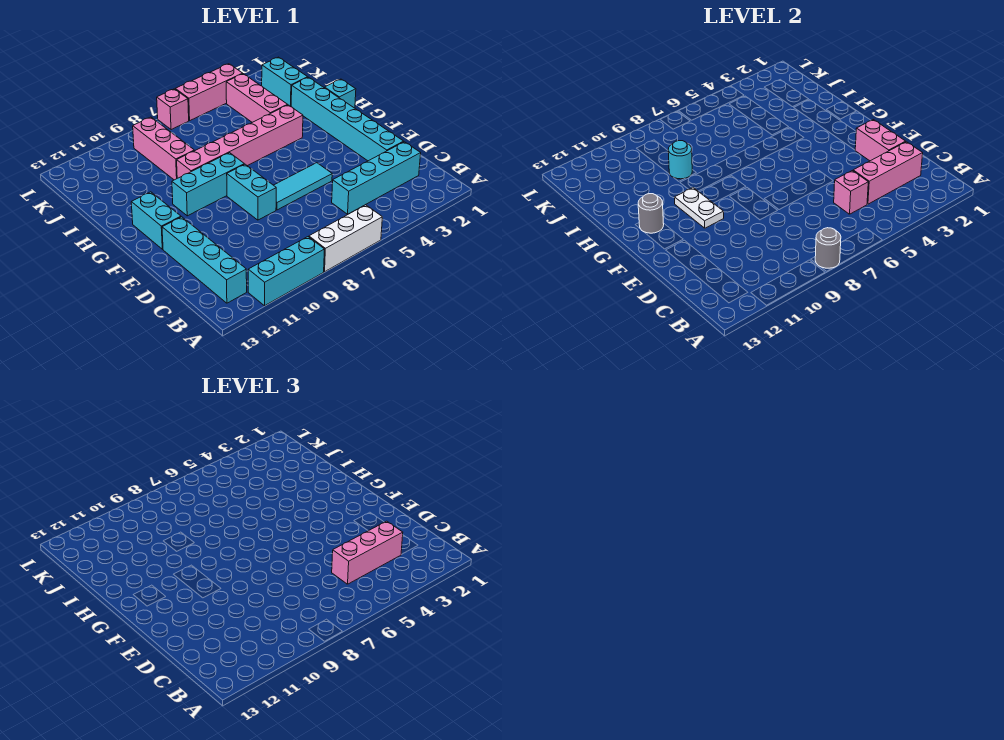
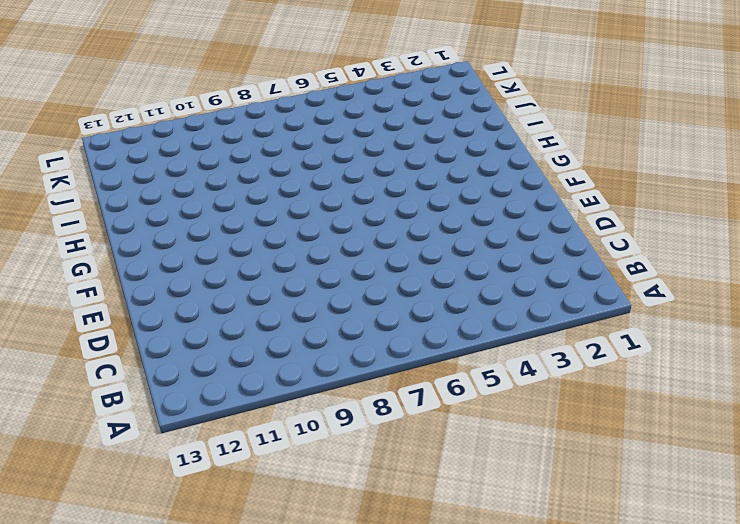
none -> white brick A6:A8 level 1
none -> cyan brick A9:A11 level 1
none -> cyan brick B12:E12 level 1

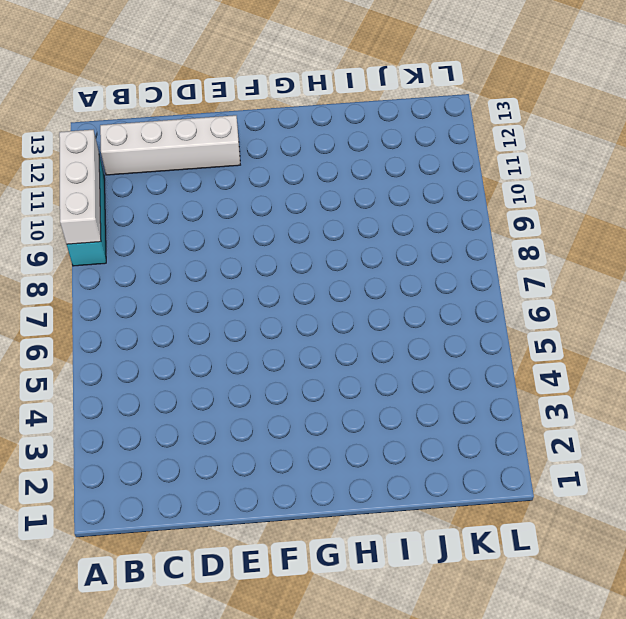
white brick A9:A11 level 2 -> white brick A6:A8 level 1
white brick B12:E12 level 1 -> cyan brick B12:E12 level 1
none -> cyan brick C2:C5 level 1
none -> cyan brick D2:I2 level 1
none -> cyan tile E5:E7 level 1

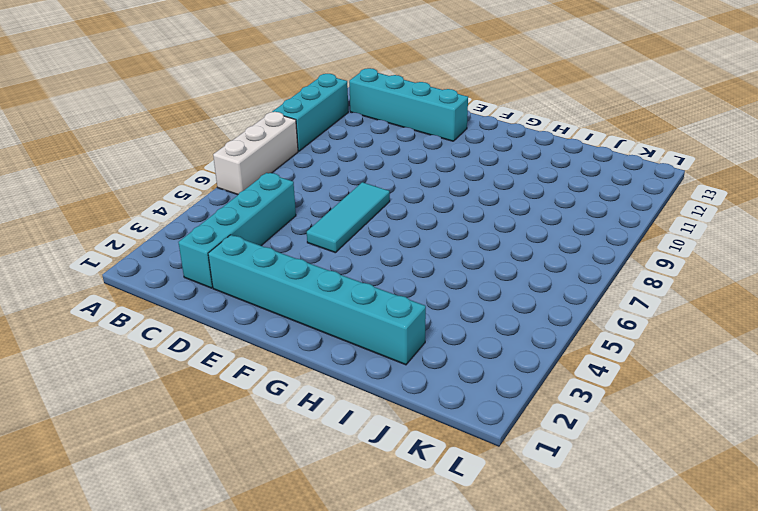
none -> cyan brick E8:F8 level 1
none -> cyan brick F12:G12 level 1
none -> cyan brick G8:G10 level 1

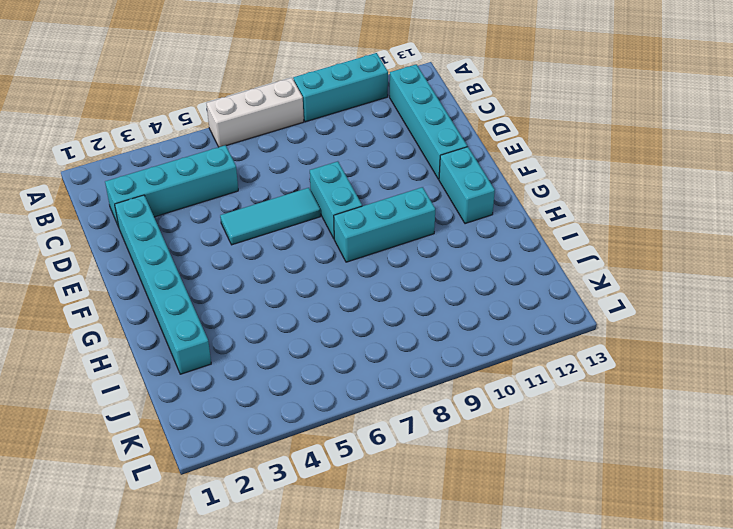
none -> cyan brick H1 level 1
none -> pink brick H4:H9 level 1
none -> pink brick I4:K4 level 1

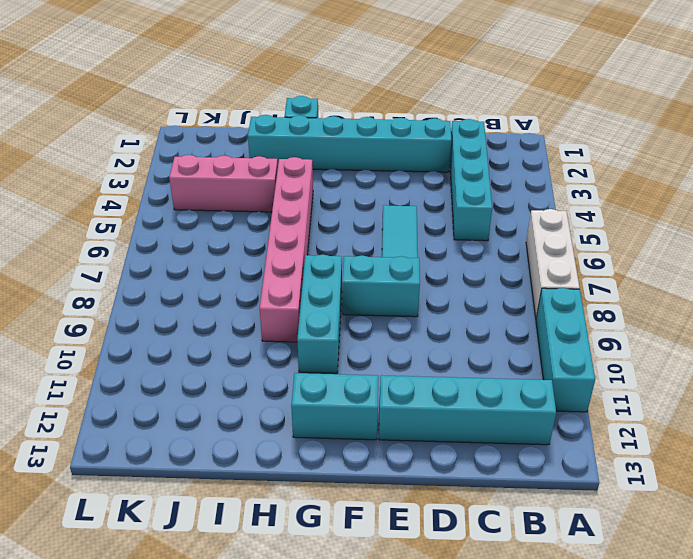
none -> pink brick I9:K9 level 1
none -> cyan brick J2:K2 level 1
none -> pink brick L4:L6 level 1

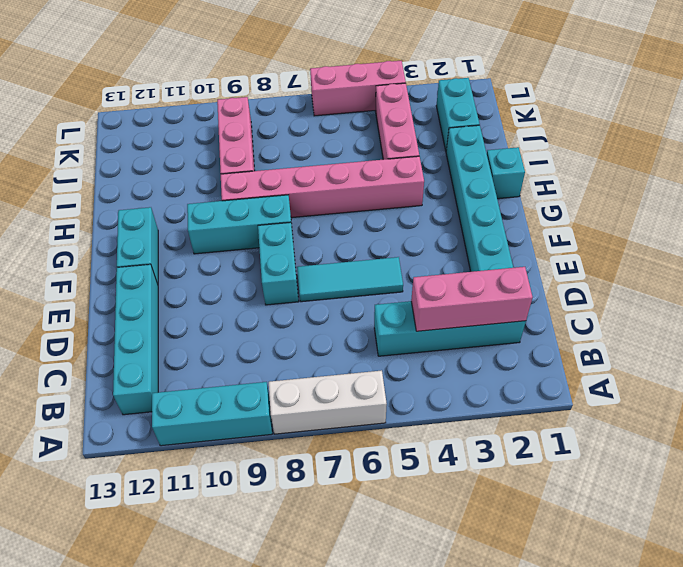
none -> pink brick L7 level 1
none -> grey round brick A8 level 2
none -> pink brick C5 level 2

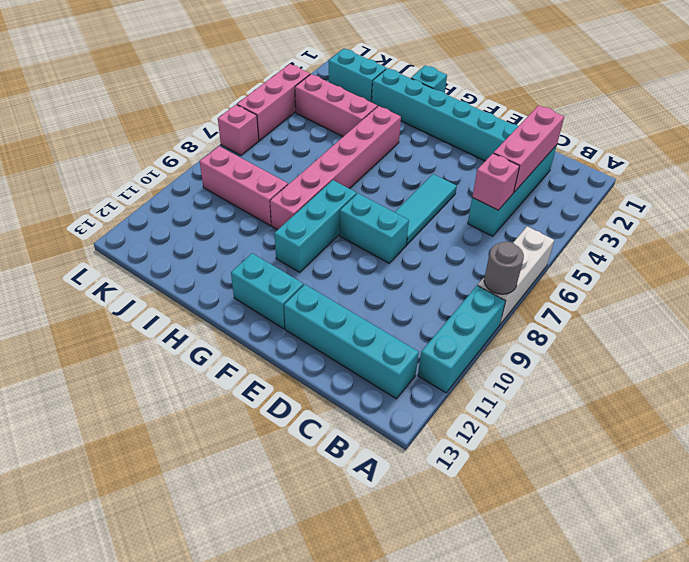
none -> pink brick D2:E2 level 2
none -> white plate F10:G10 level 2
none -> grey round brick G12 level 2

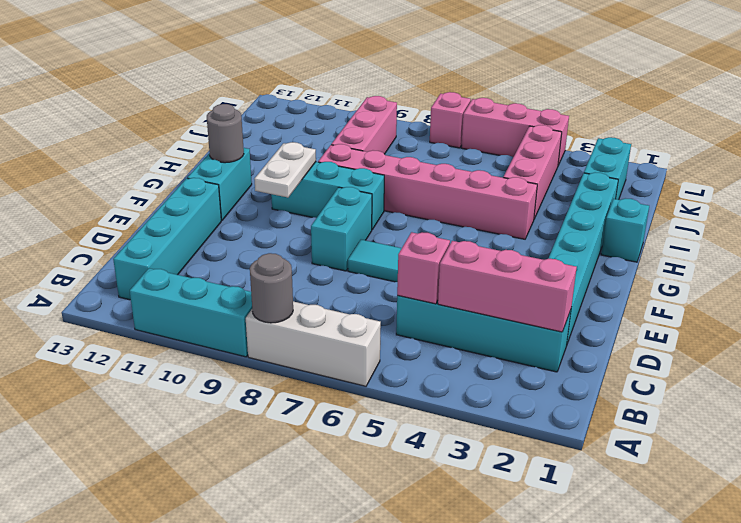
none -> pink brick D2:E2 level 2
none -> cyan round brick I9 level 2
none -> pink brick C3:C5 level 3

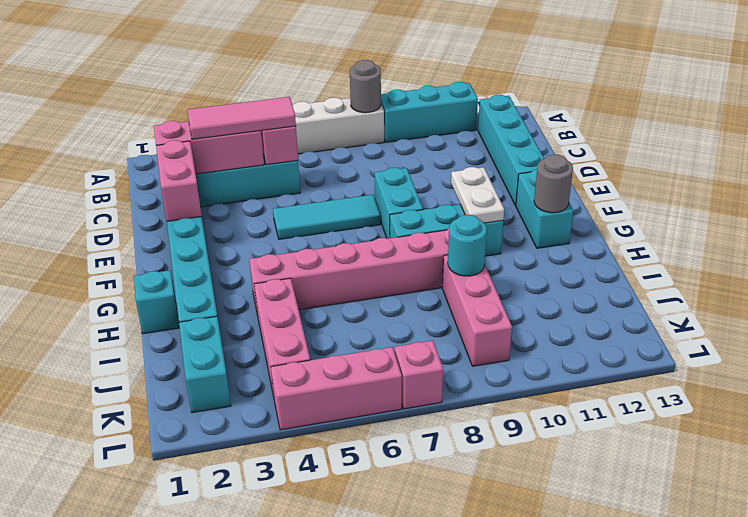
pink tile C3:C5 level 3 -> pink brick C3:C5 level 3

